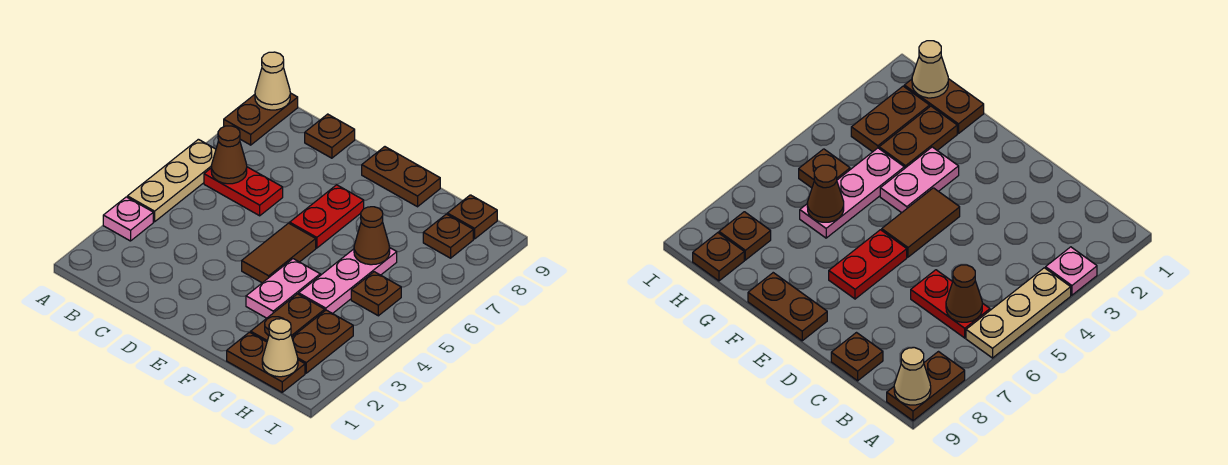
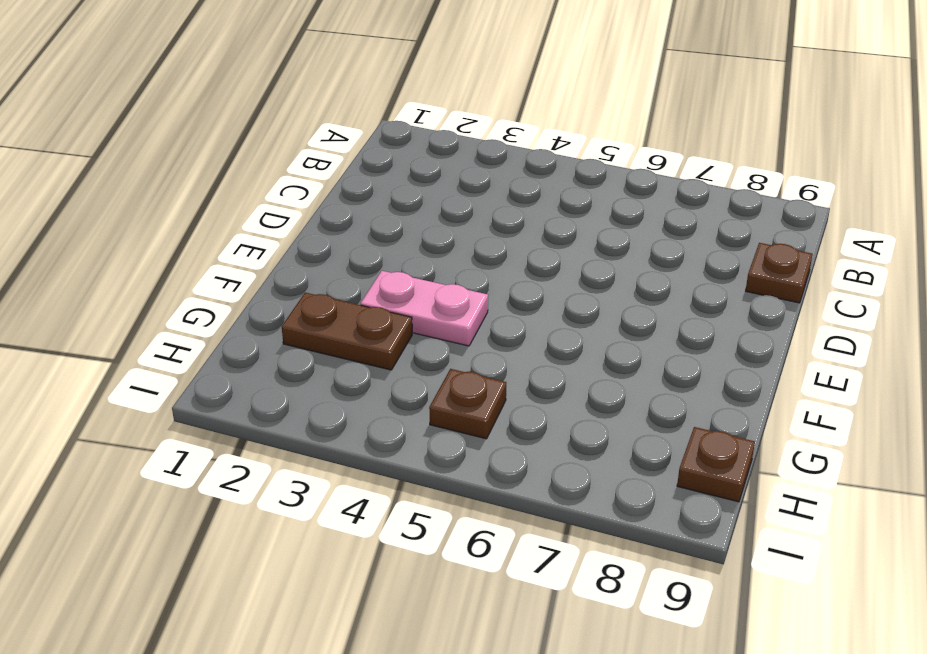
none -> pink plate A3 level 1
none -> tan plate A4:A6 level 1
none -> brown plate A8:A9 level 1

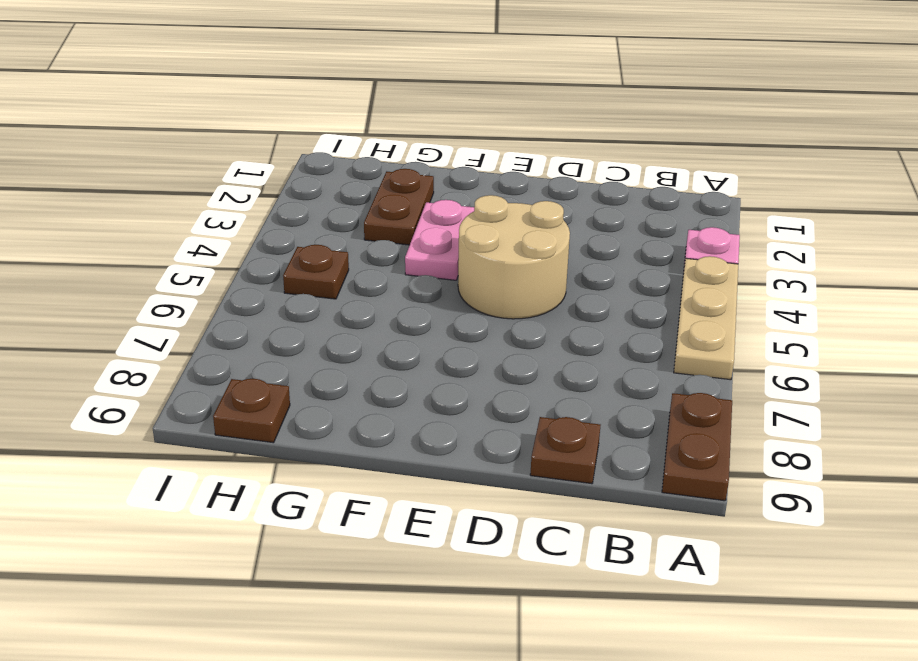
tan round brick D4:E5 level 1 -> brown tile E4:E5 level 1
none -> red plate B6:C6 level 1
none -> red plate E6:E7 level 1
none -> brown plate E9:F9 level 1

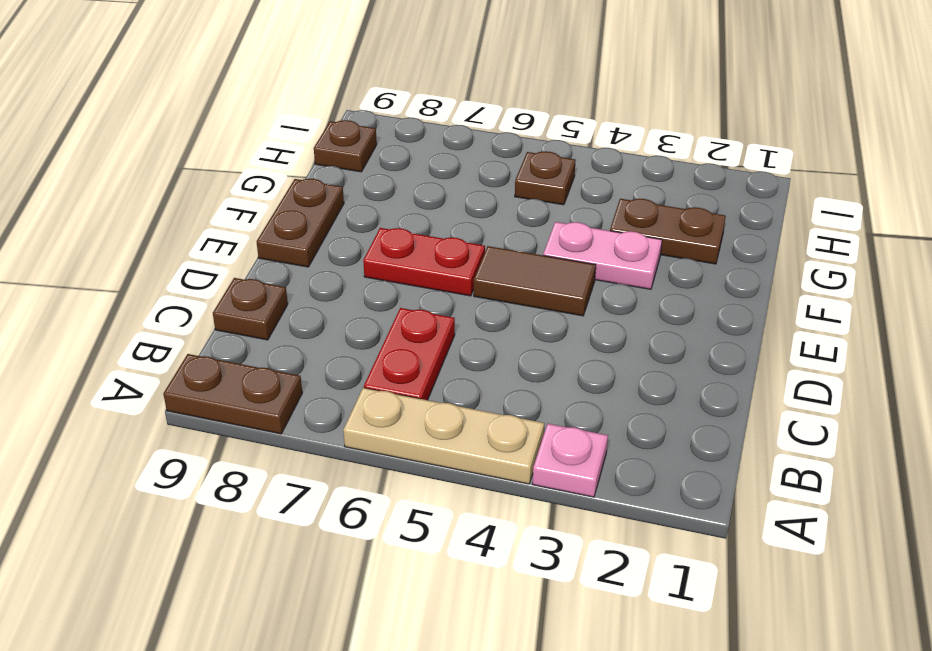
none -> brown plate G1:H1 level 1
none -> pink plate G4:G6 level 1
none -> brown plate H2:H3 level 1

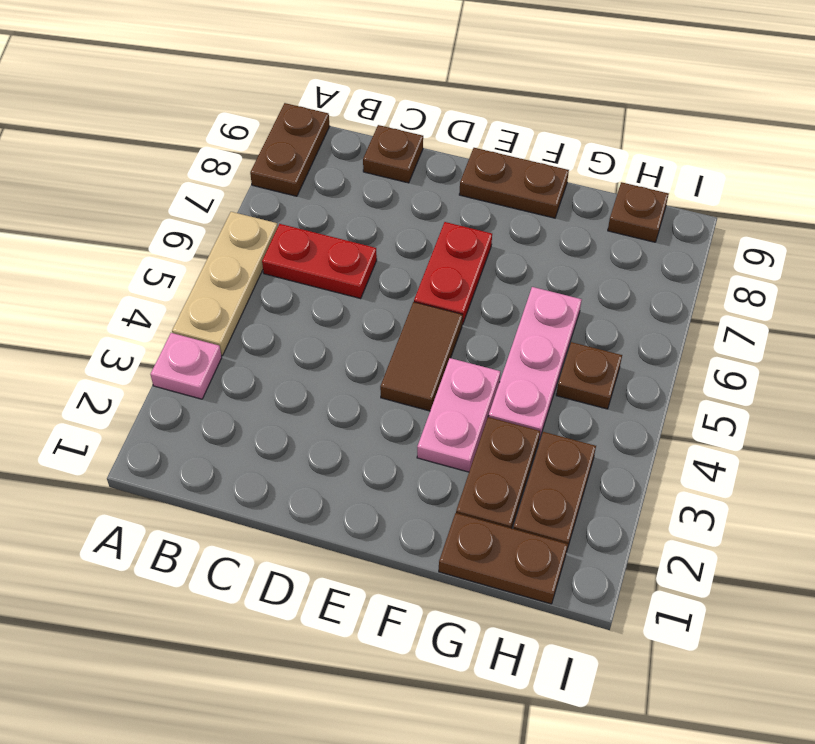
none -> brown plate H8 level 1
none -> tan cone A9 level 2
none -> brown cone B6 level 2

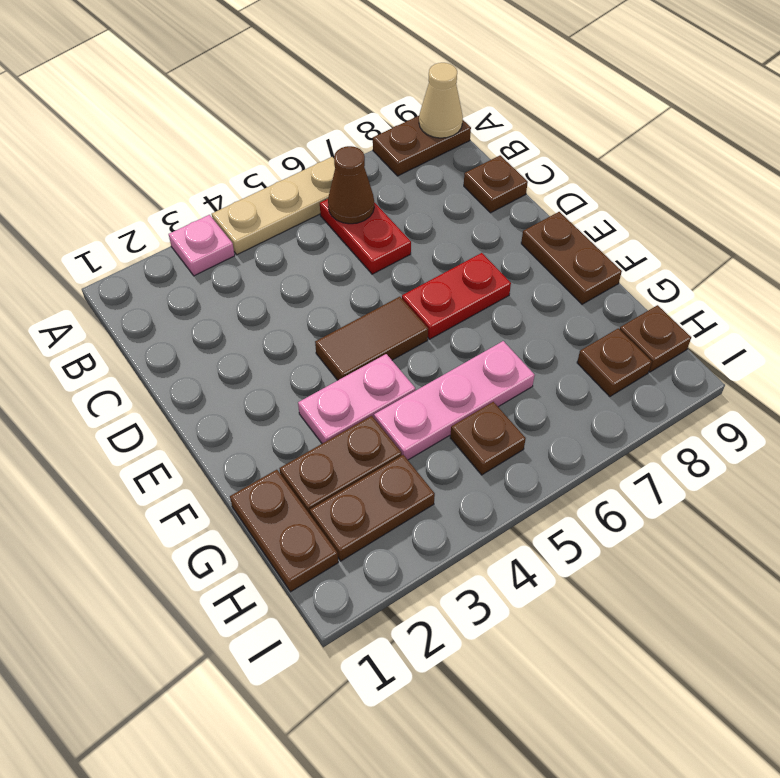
none -> brown cone G6 level 2
none -> tan cone H1 level 2

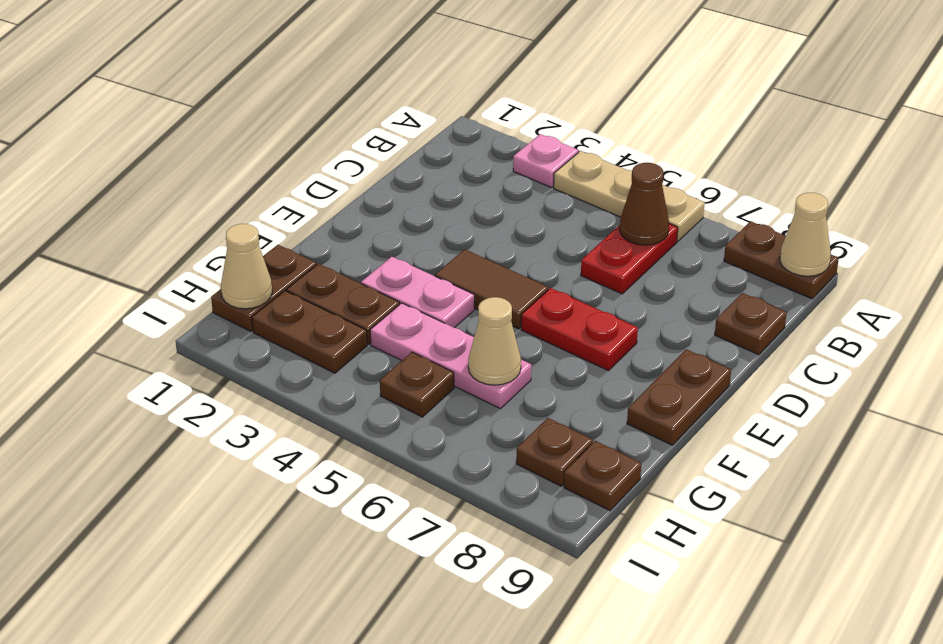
tan cone G6 level 2 -> brown cone G6 level 2

